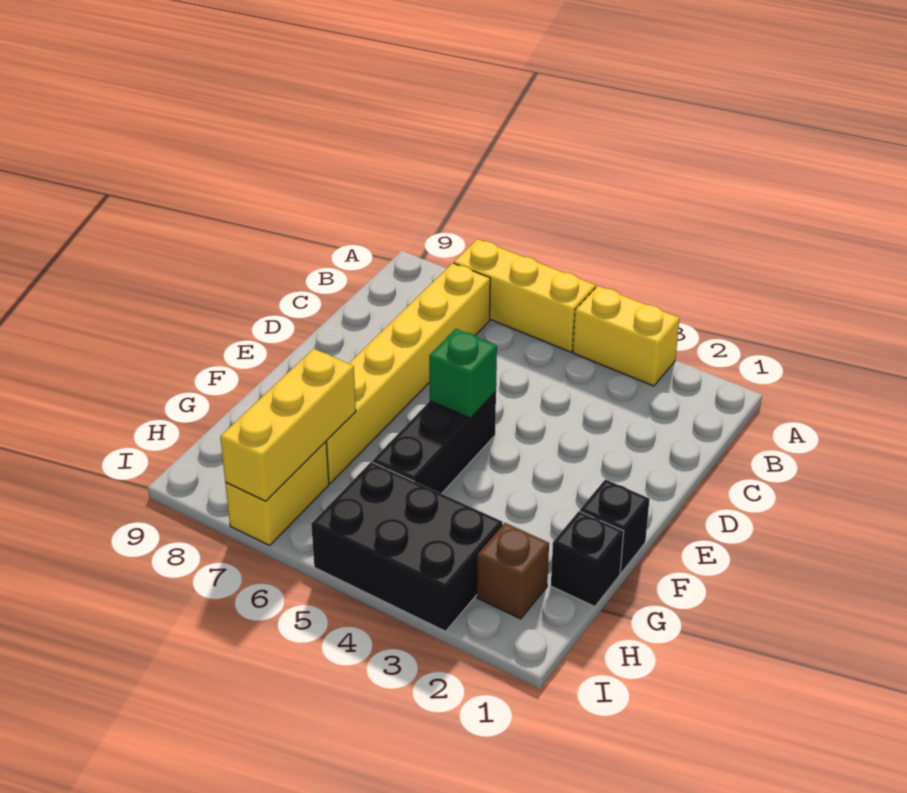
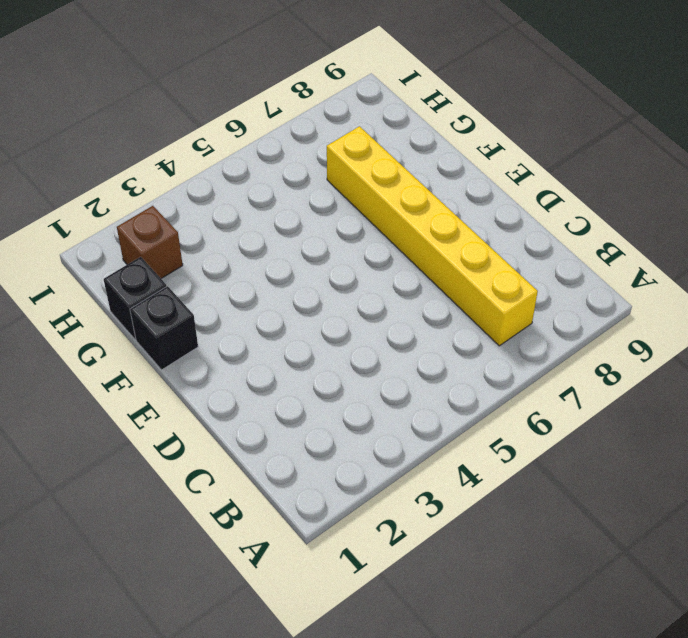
none -> yellow brick A3:A4 level 1
none -> yellow brick A5:A7 level 1

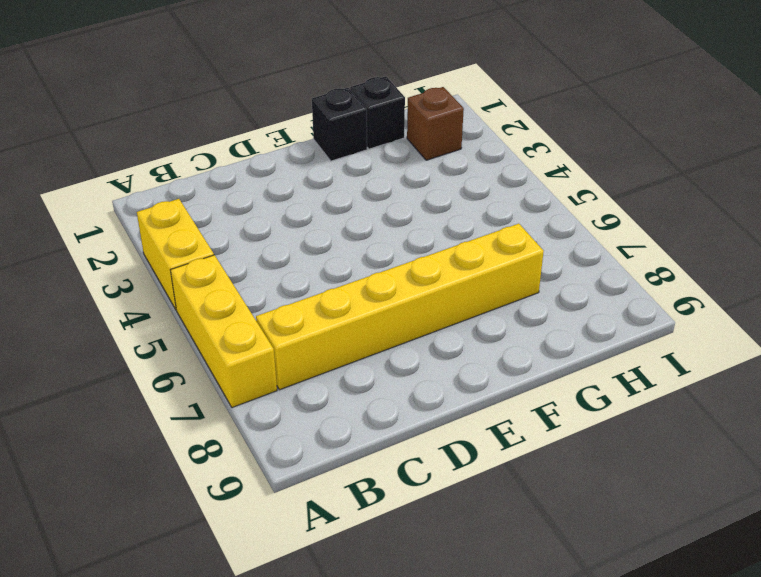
none -> black brick E5:G5 level 1
none -> black brick H3:I5 level 1

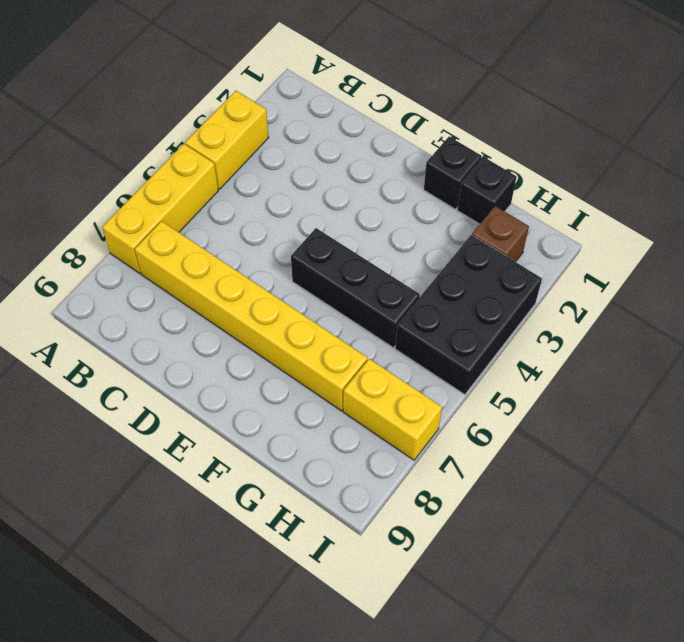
none -> green brick E5 level 2
none -> yellow brick G7:I7 level 2

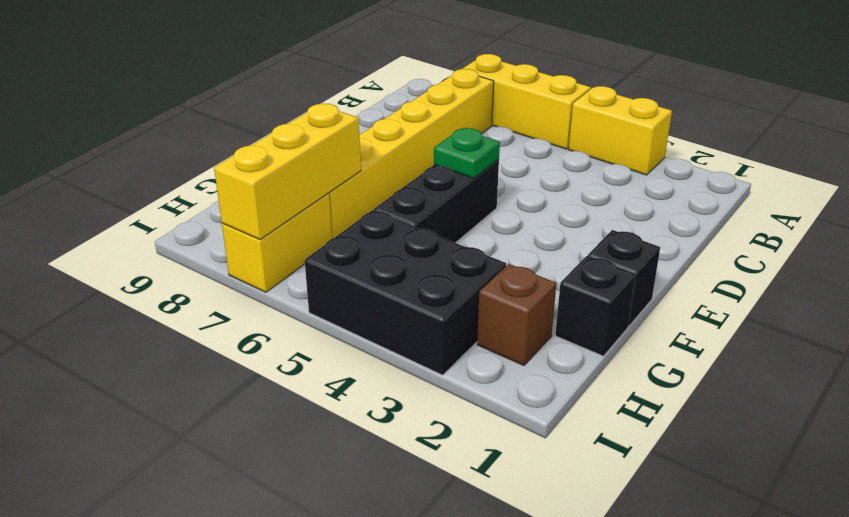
green plate E5 level 2 -> green brick E5 level 2

